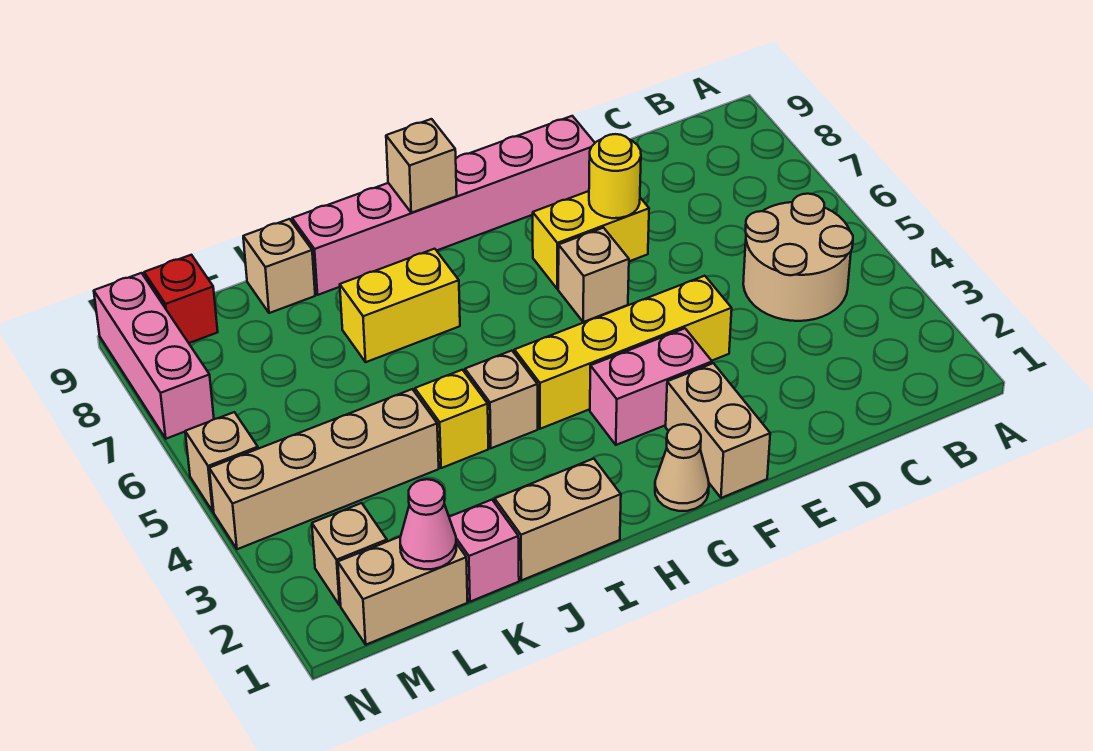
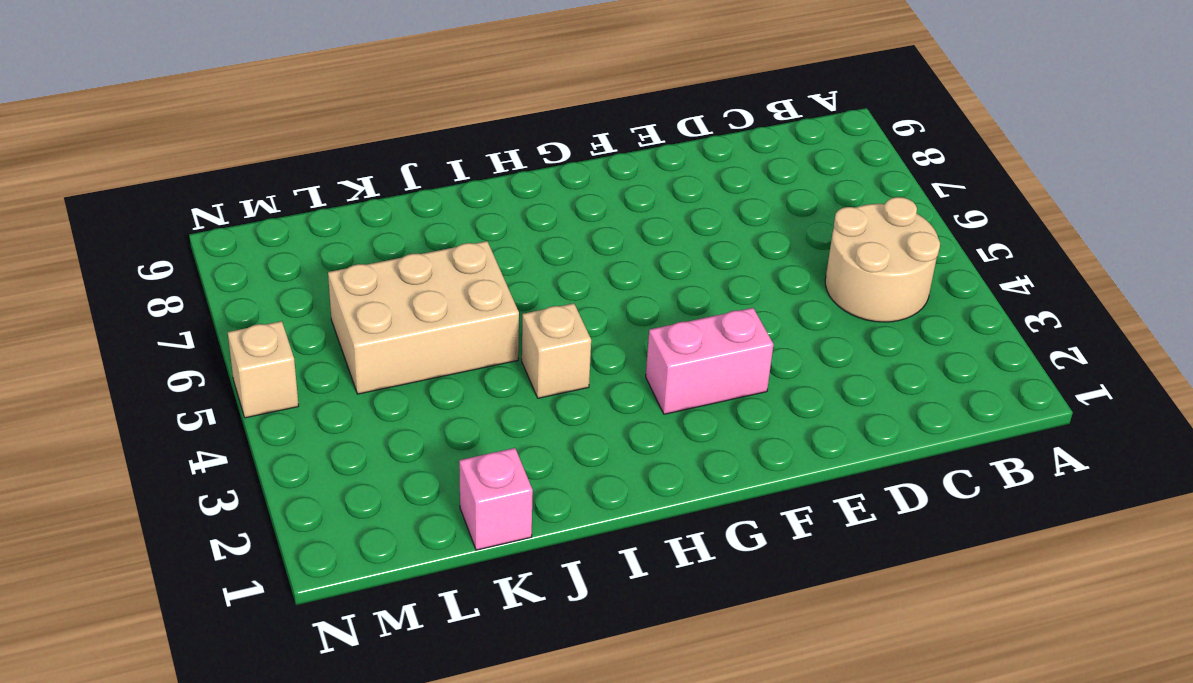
tan brick J5:L6 level 1 -> none
none -> yellow brick E4:H4 level 1
none -> yellow brick E7:F7 level 1
none -> pink brick E9:J9 level 1

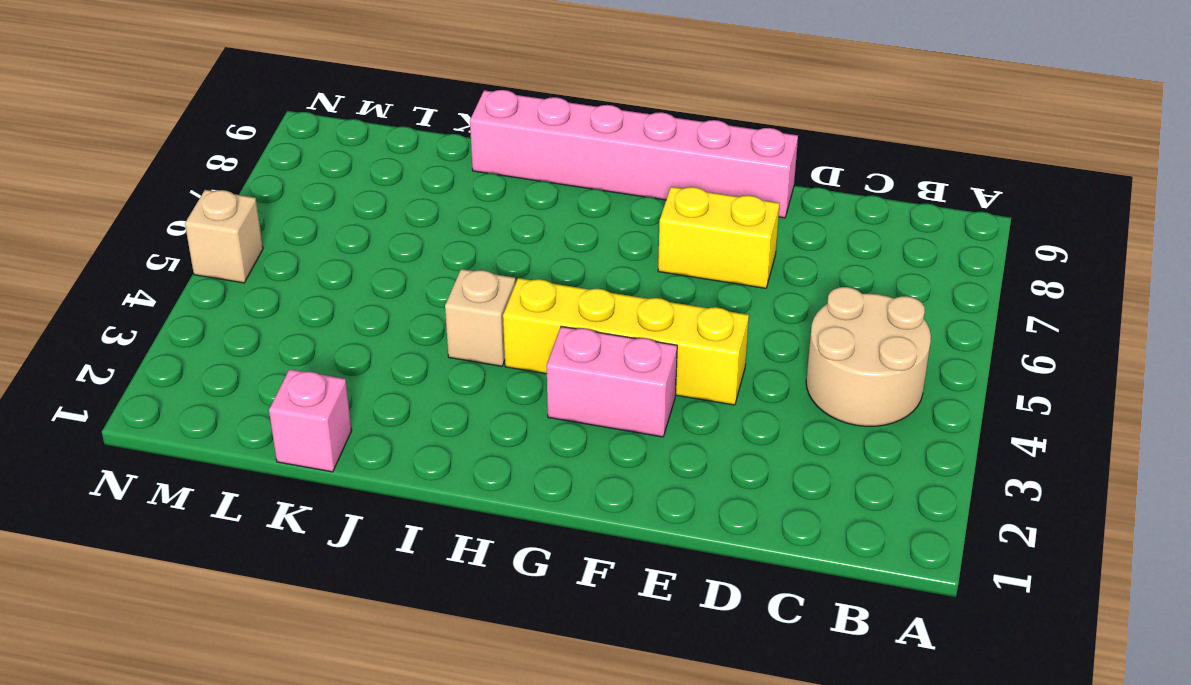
none -> tan brick F1:F2 level 1
none -> tan brick F6 level 1
none -> tan cone G1 level 1

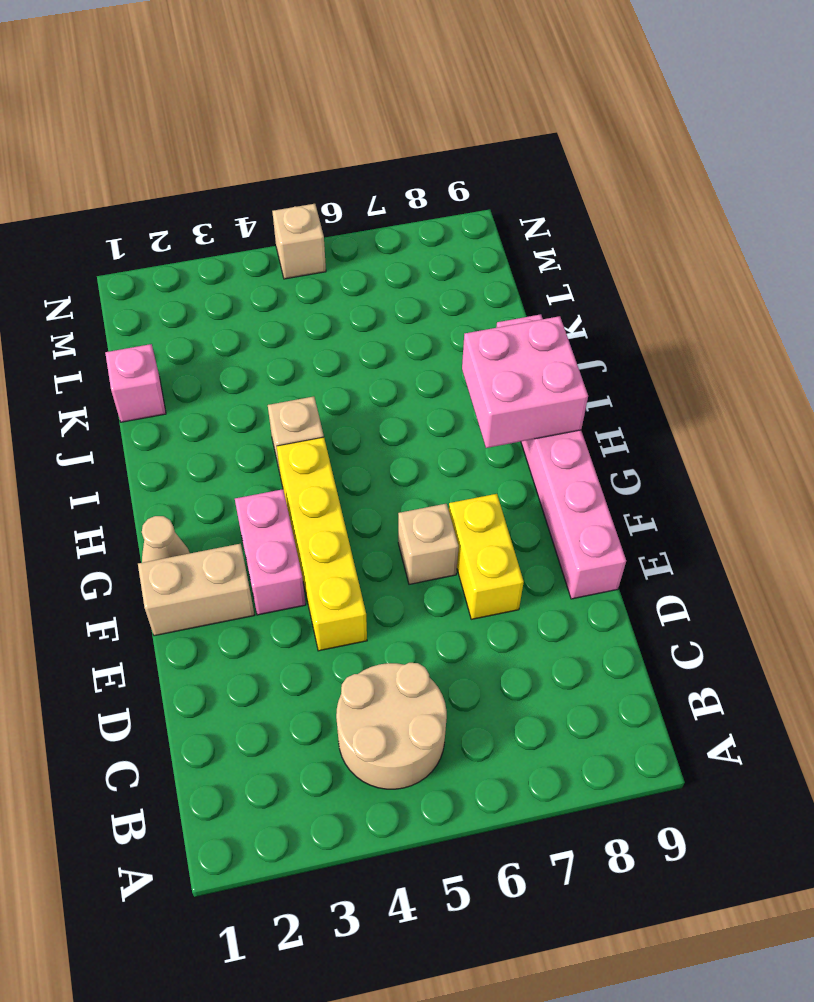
pink brick H8:I9 level 2 -> tan brick H9 level 2
none -> tan brick I1:J1 level 1
none -> yellow brick I7:J7 level 1
none -> yellow brick J4 level 1

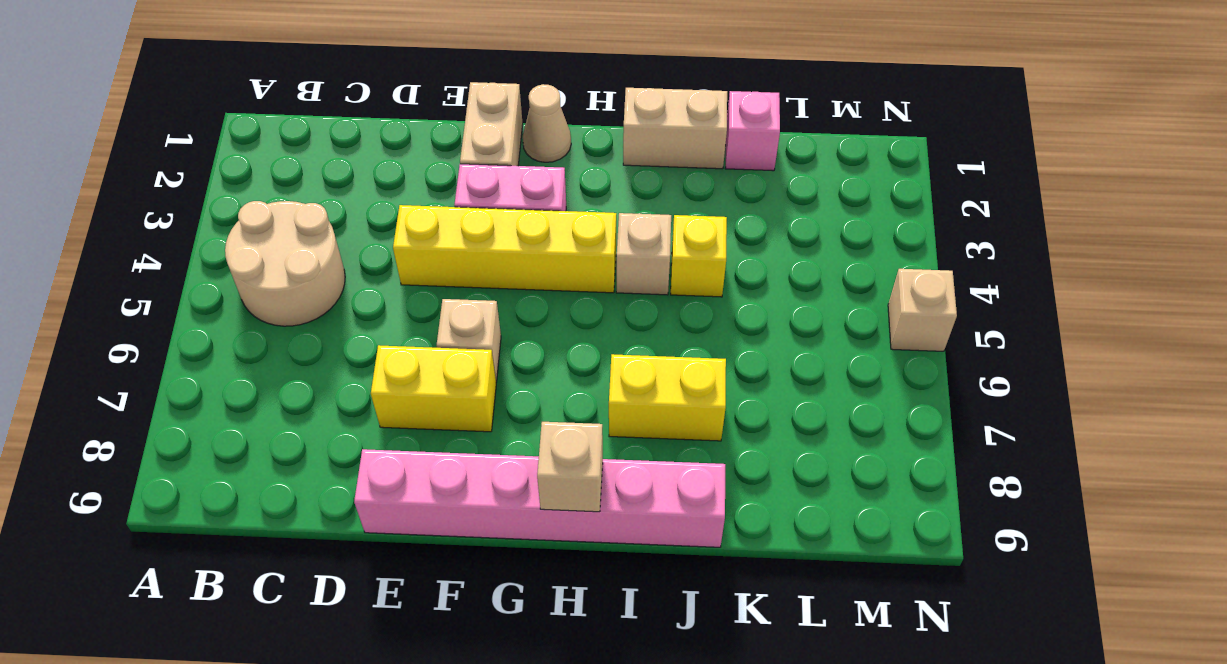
none -> tan brick K4:N4 level 1
none -> tan brick K9 level 1
none -> tan brick L1:M1 level 1

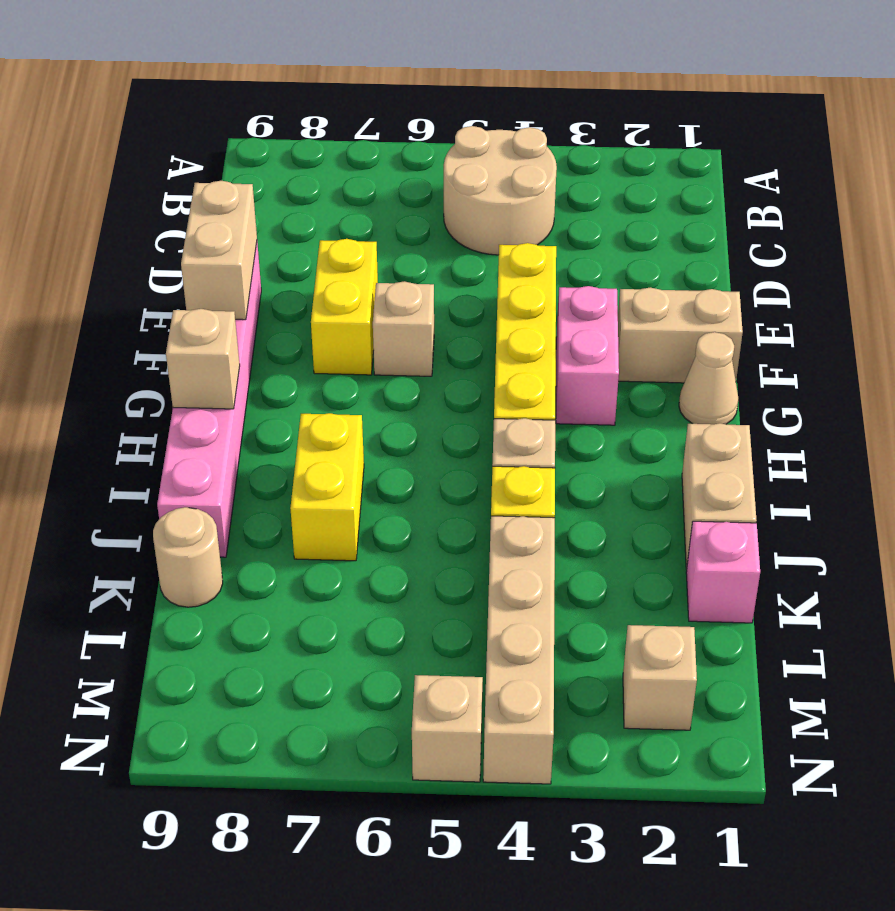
tan brick E9:F9 level 2 -> tan brick L1:M1 level 1
tan round brick K9 level 1 -> tan brick K9 level 1
none -> red brick M9 level 1
none -> pink brick N7:N9 level 1
none -> yellow round brick E7 level 2

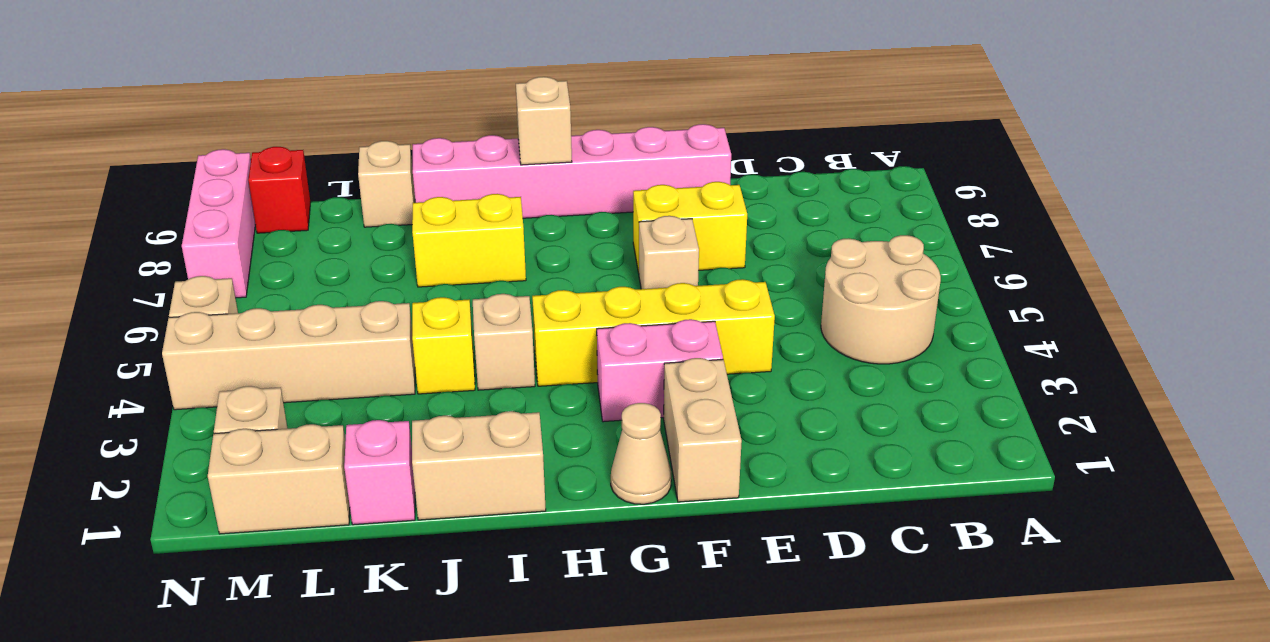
none -> yellow round brick E7 level 2
none -> pink cone L1 level 2

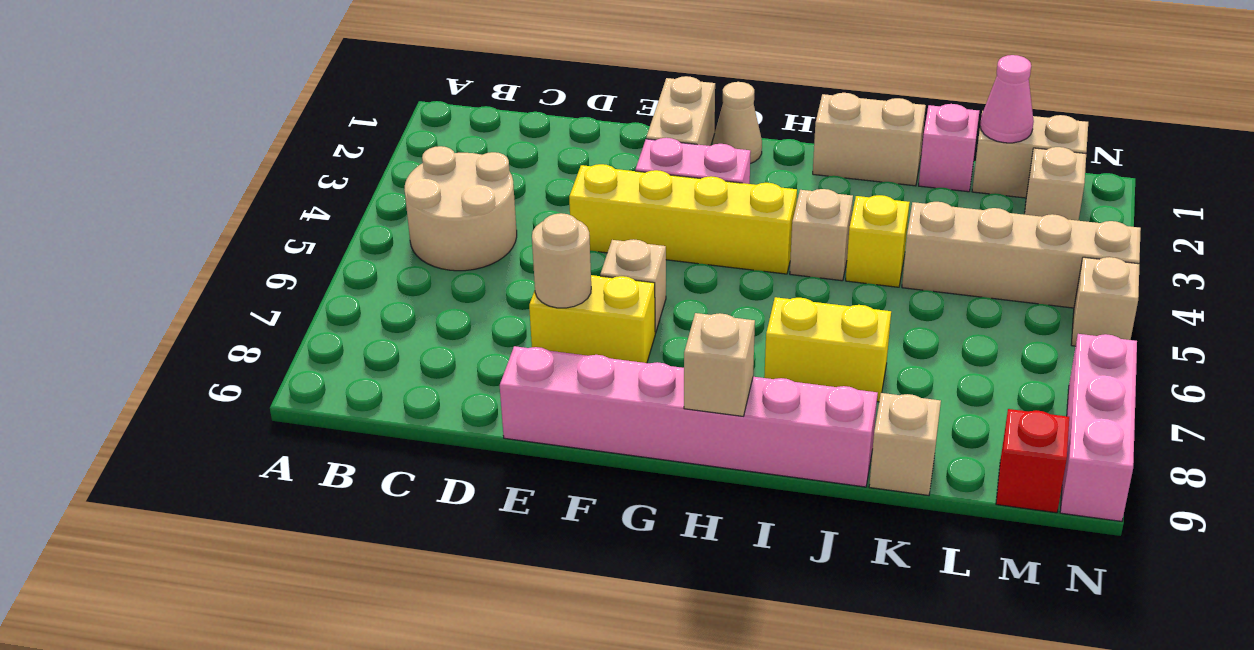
tan round brick E7 level 2 -> yellow round brick E7 level 2

